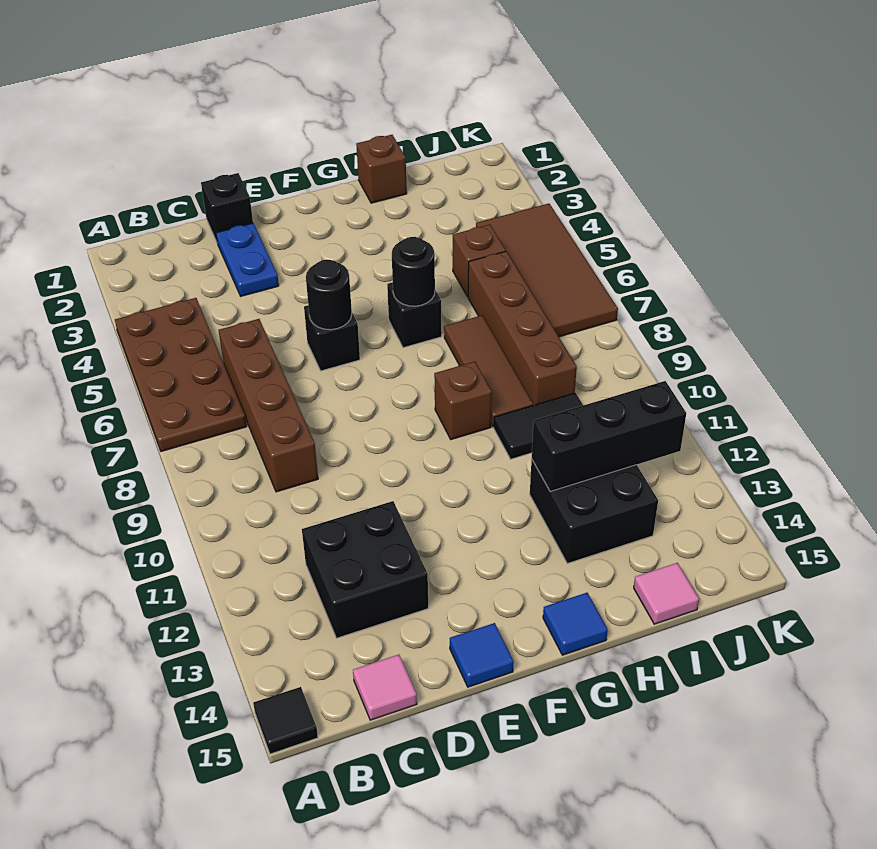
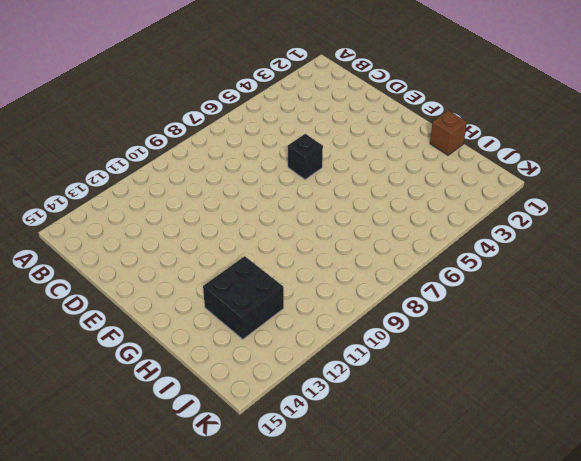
none -> brown plate A4:B7 level 1
none -> black tile A15 level 1
none -> brown brick C6:C9 level 1

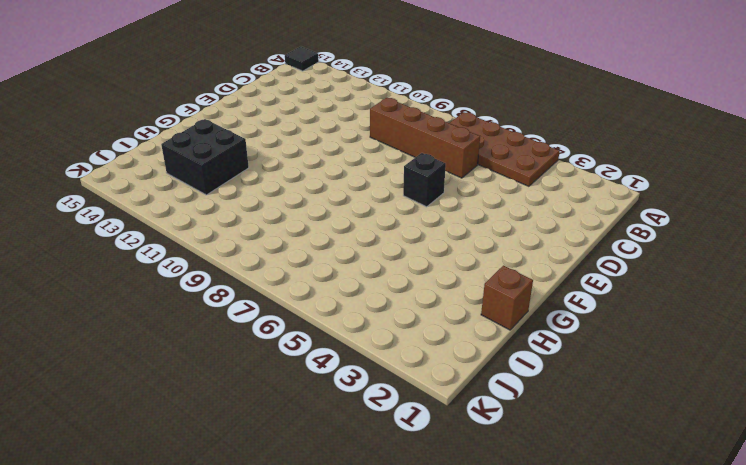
none -> black brick C12:D13 level 1
none -> pink tile C15 level 1
none -> black brick D1 level 1

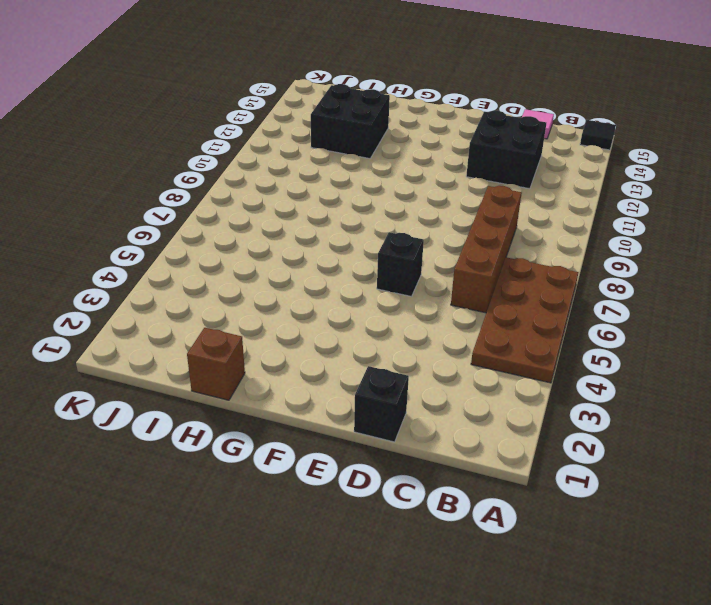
none -> blue plate D2:D3 level 1
none -> blue tile E15 level 1
none -> black brick G6 level 1

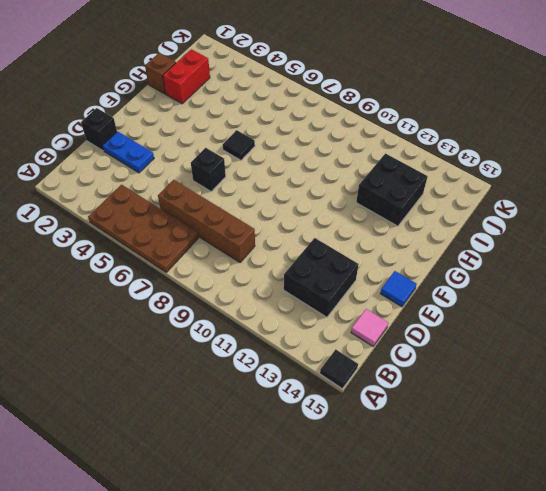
black tile G6 level 1 -> black brick G6 level 1
red brick H2:I2 level 1 -> none
none -> brown brick G9 level 1
none -> blue tile G15 level 1
none -> brown tile H7:H9 level 1

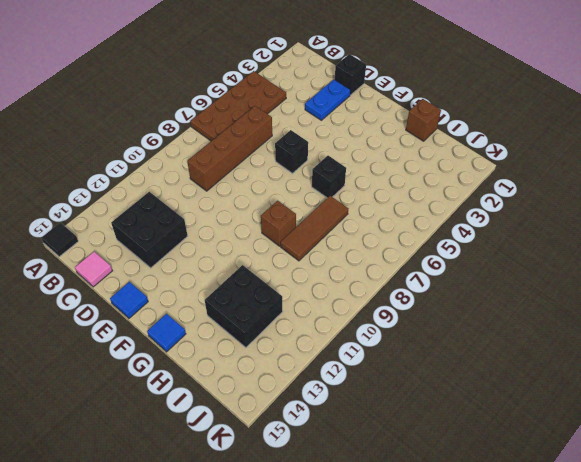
none -> black tile H10:I10 level 1
none -> brown brick I5 level 1
none -> brown brick I6:I9 level 1

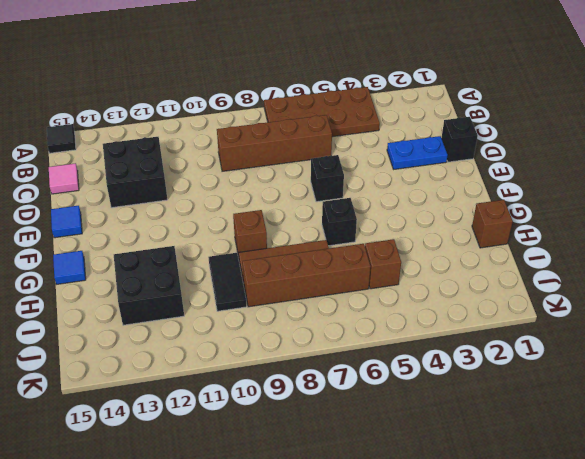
none -> pink tile I15 level 1
none -> brown tile J4:K7 level 1
none -> black round brick E6 level 2

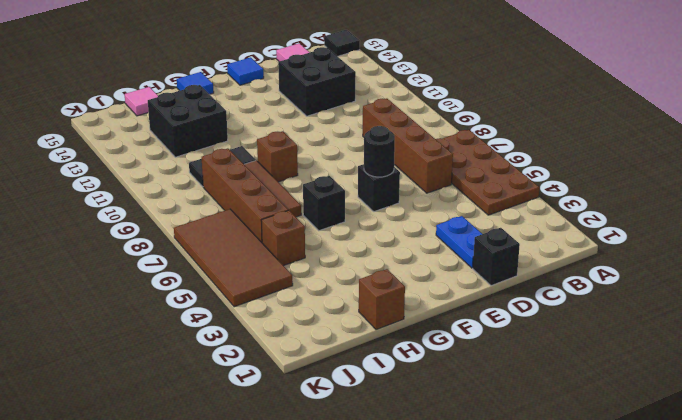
none -> black round brick G6 level 2
none -> black brick H12:J12 level 2

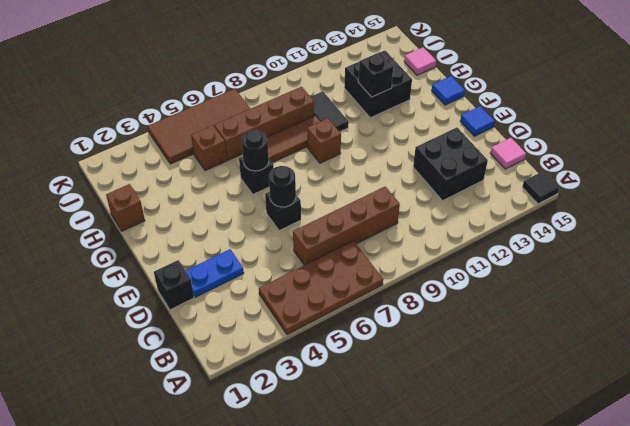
black brick H12 level 2 -> black brick H12:J12 level 2

